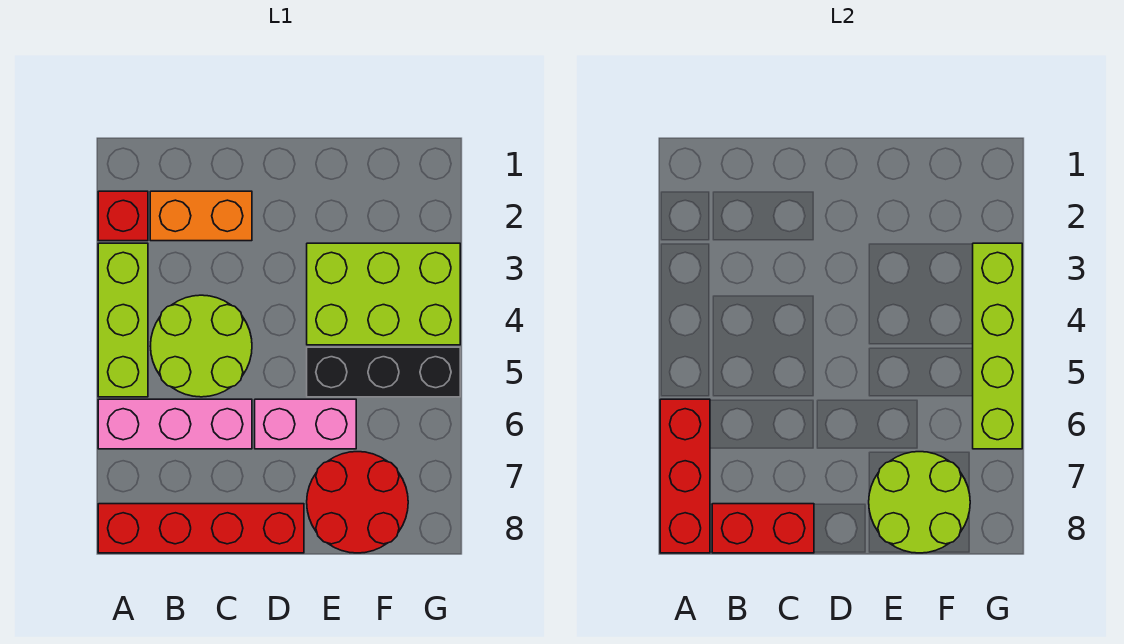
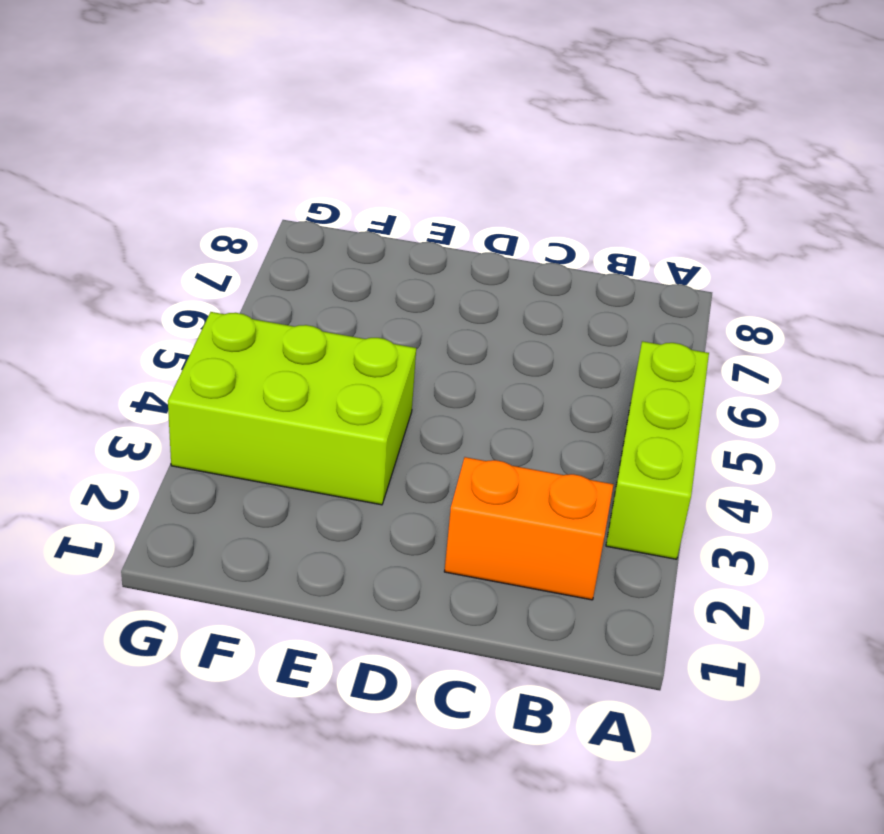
none -> red brick A2 level 1
none -> pink brick A6:C6 level 1
none -> red brick A8:D8 level 1

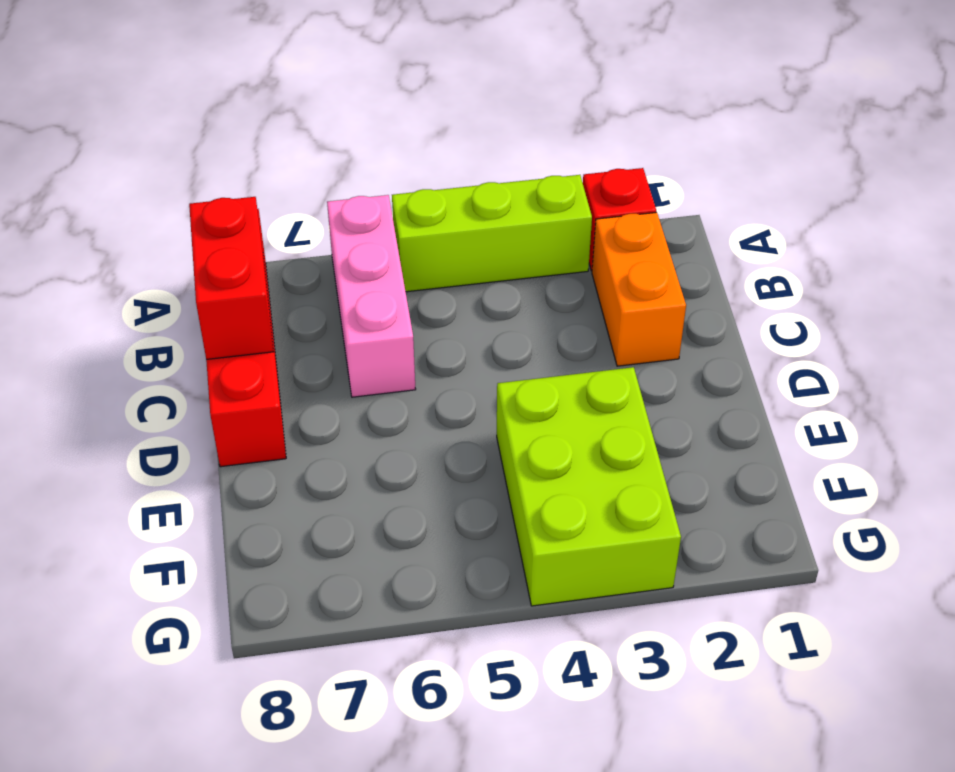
none -> lime round brick B4:C5 level 1
none -> pink brick D6:E6 level 1
none -> black brick E5:G5 level 1

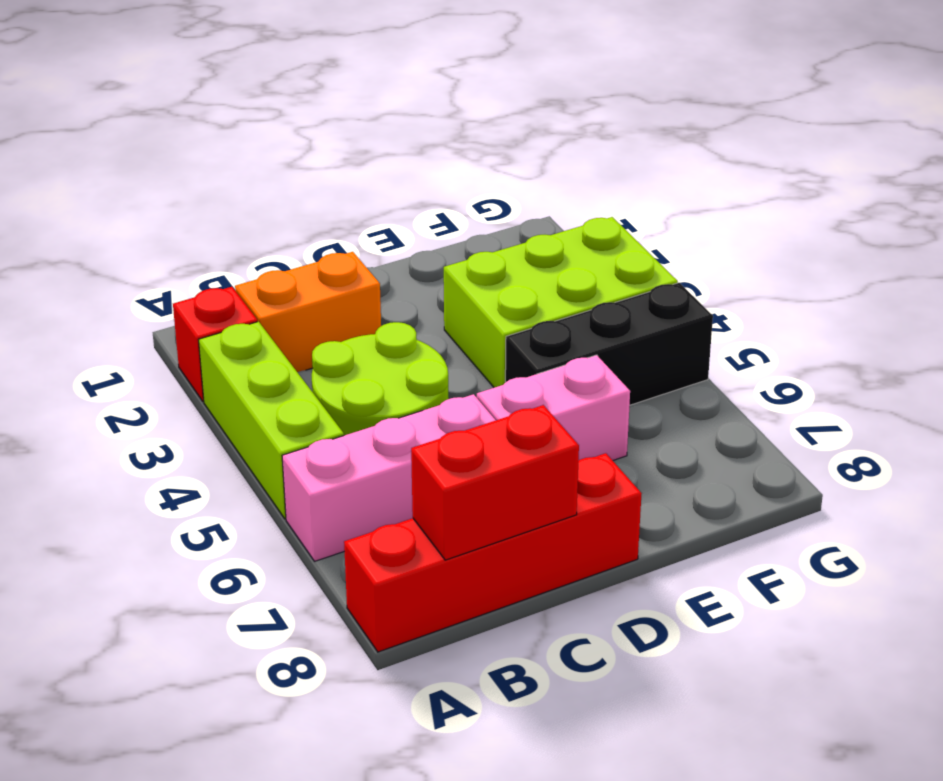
none -> red round brick E7:F8 level 1
none -> red brick A6:A8 level 2
none -> lime round brick E7:F8 level 2

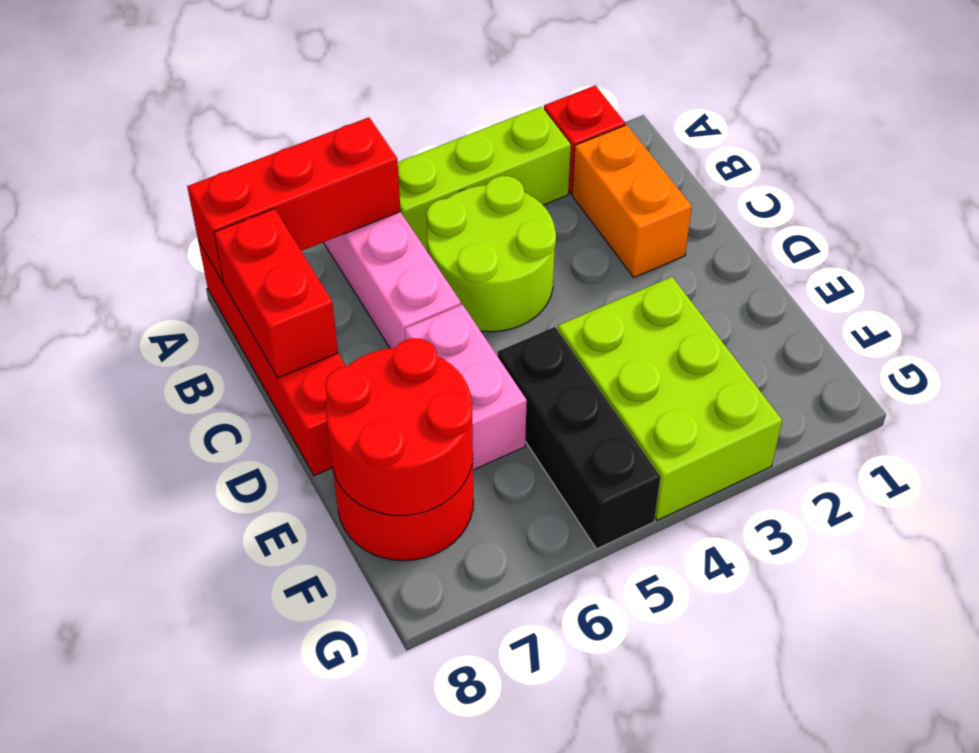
red round brick E7:F8 level 2 -> lime round brick E7:F8 level 2
none -> lime brick G3:G6 level 2

